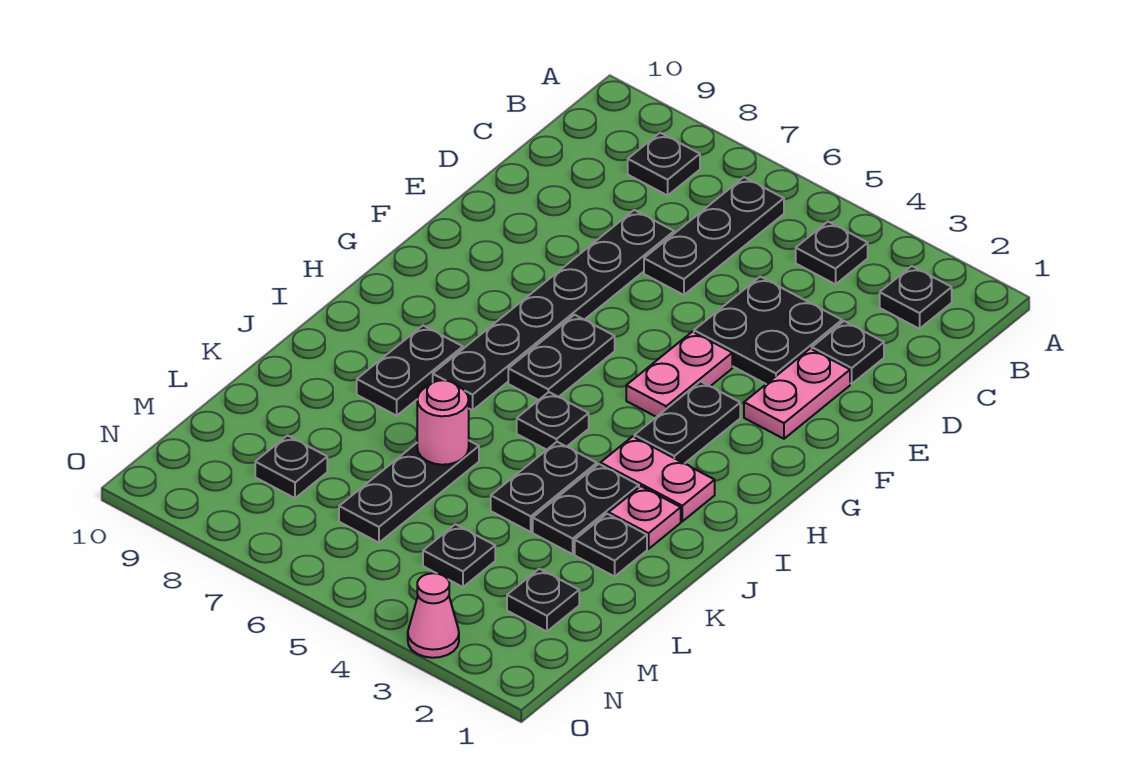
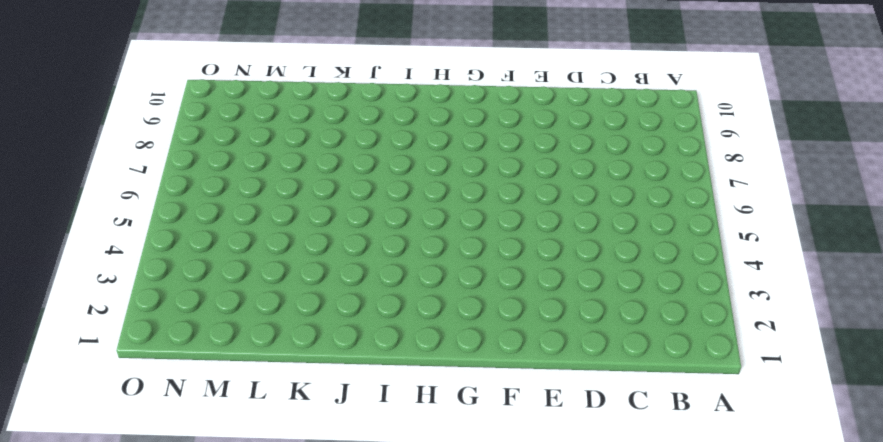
none -> black plate B2 level 1
none -> black plate B4 level 1
none -> black plate B6:D6 level 1

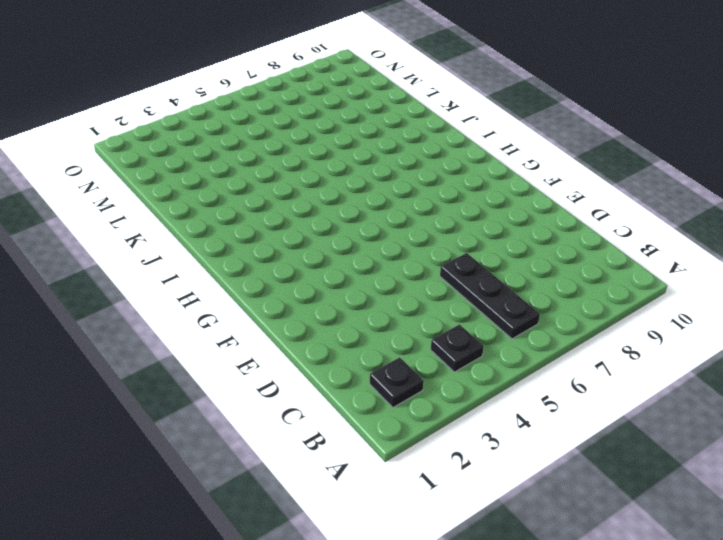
none -> black plate B8 level 1
none -> black plate D2 level 1
none -> black plate D3:E4 level 1

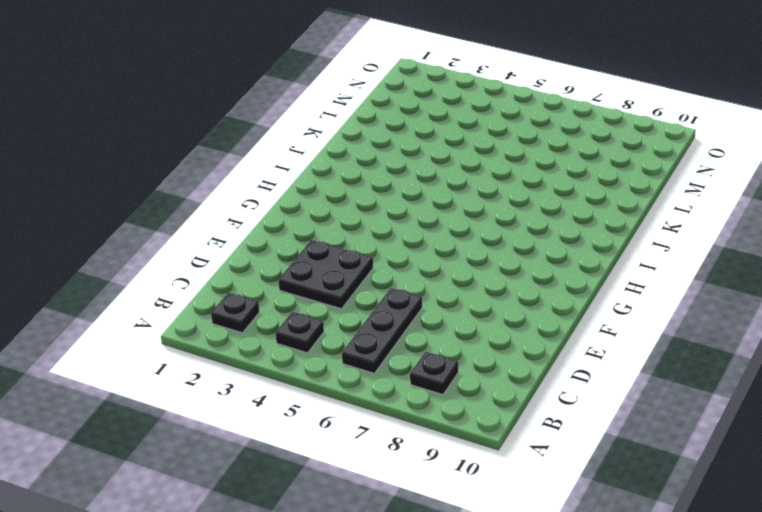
none -> black plate D2 level 1
none -> black plate D7:I7 level 1
none -> pink plate E2:F2 level 1

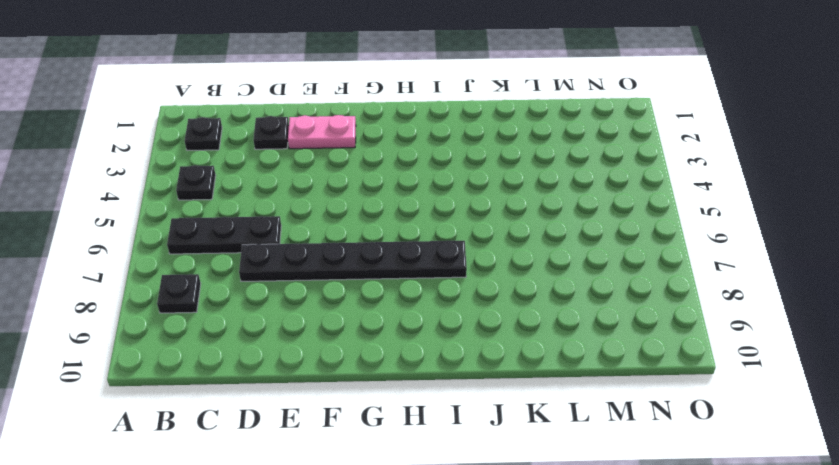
none -> black plate D3:E4 level 1
none -> pink plate F4:G4 level 1
none -> black plate G3:H3 level 1

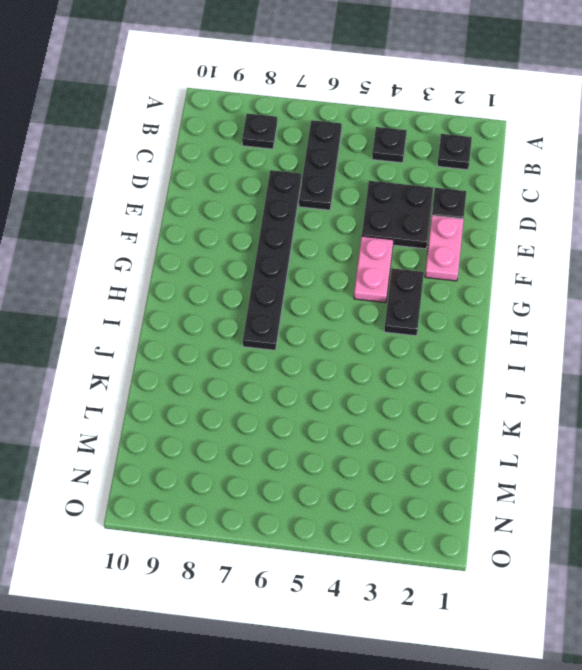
none -> black plate G6:H6 level 1
none -> pink plate I2:I3 level 1
none -> black plate I5 level 1

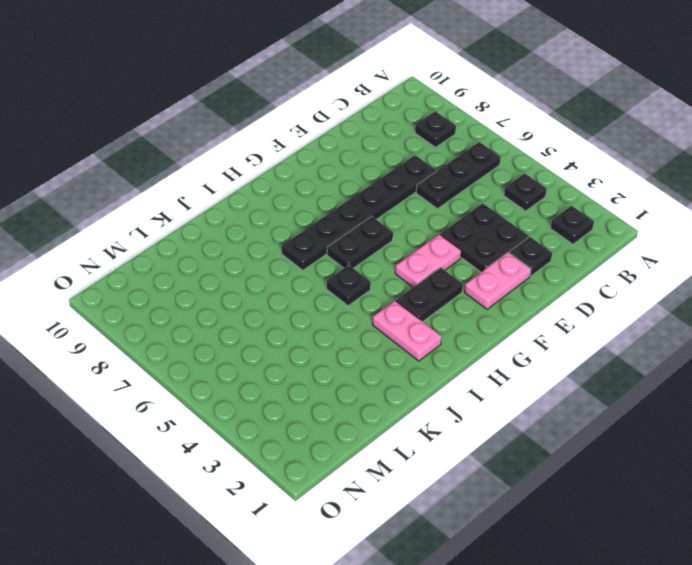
none -> black plate I8:J8 level 1
none -> pink plate J2 level 1
none -> black plate J3:K3 level 1

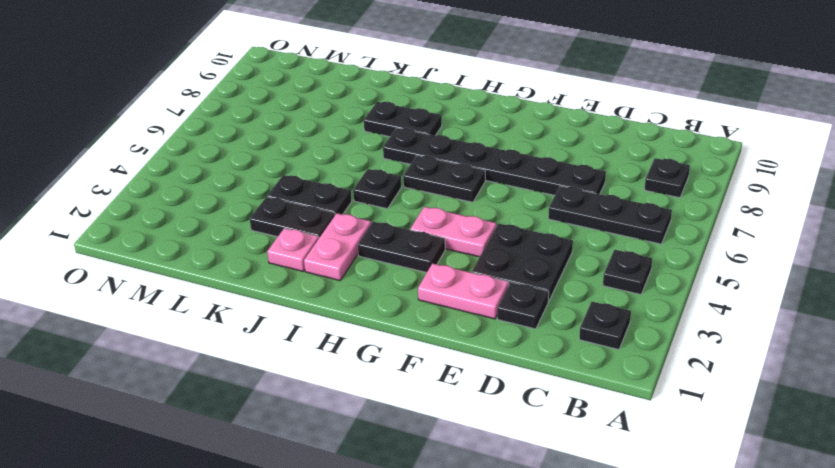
none -> black plate K2 level 1
none -> black plate K6:M6 level 1
none -> black plate M2 level 1

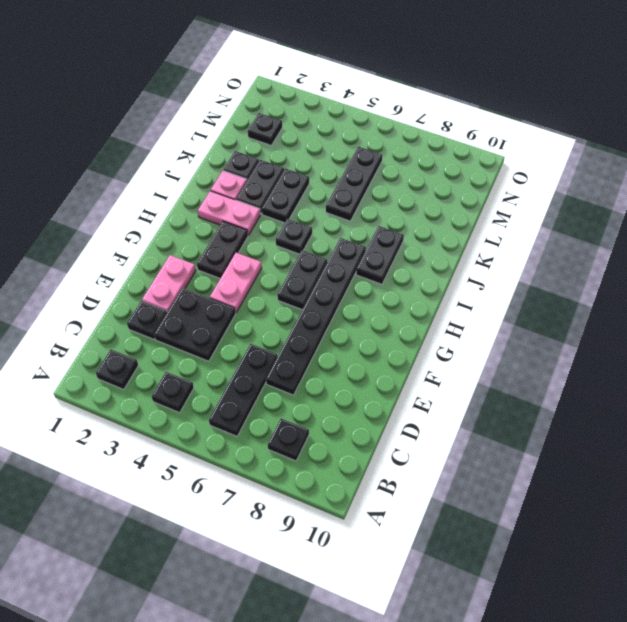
none -> black plate M4 level 1
none -> black plate M8 level 1
none -> pink cone O3 level 1

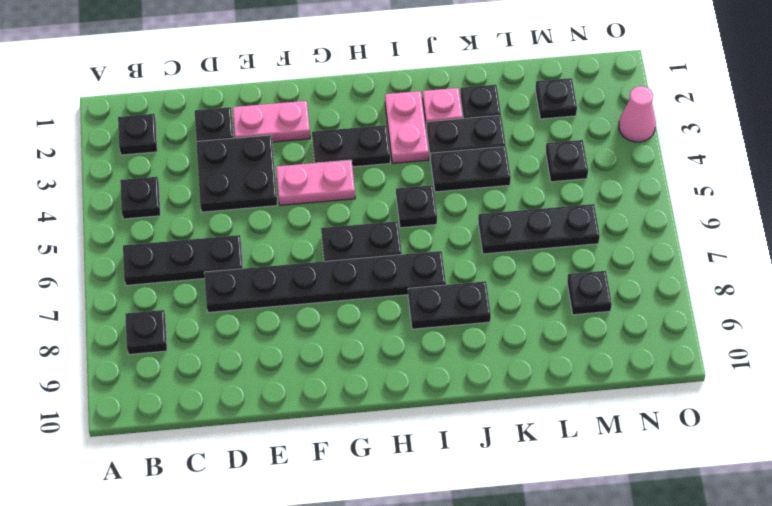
none -> pink round brick K6 level 2

